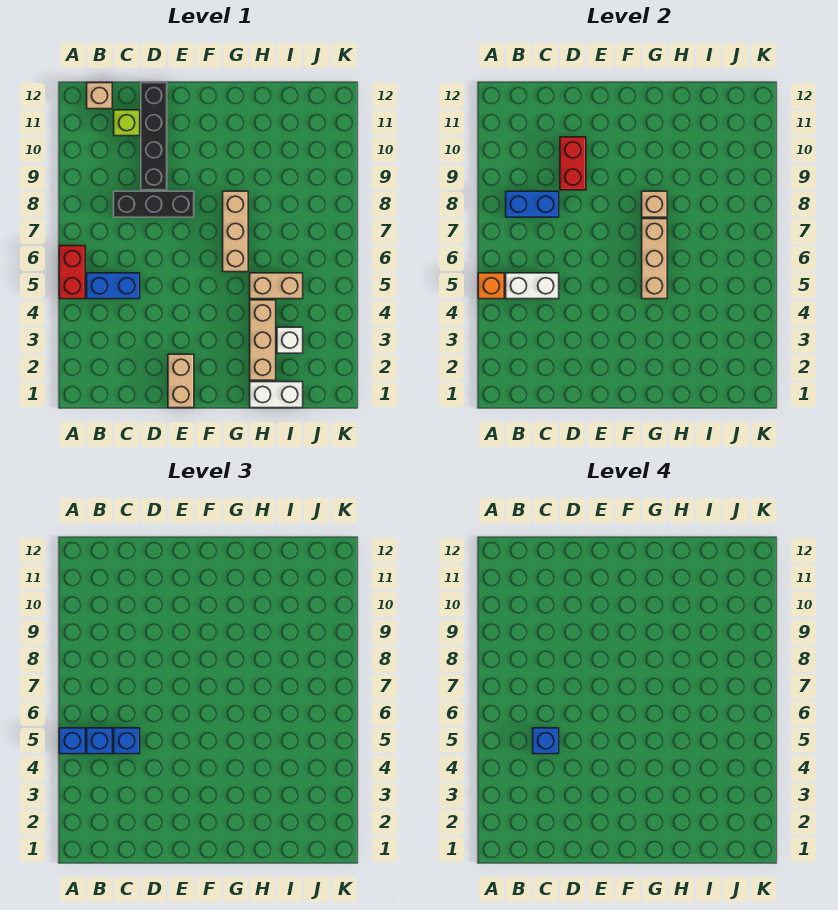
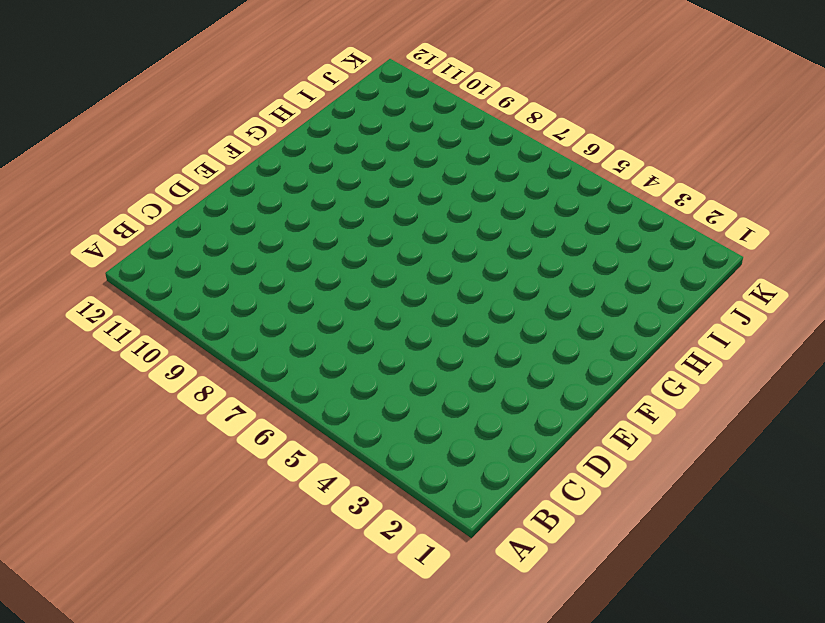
none -> red brick A5:A6 level 1
none -> blue brick B5:C5 level 1
none -> tan brick B12 level 1

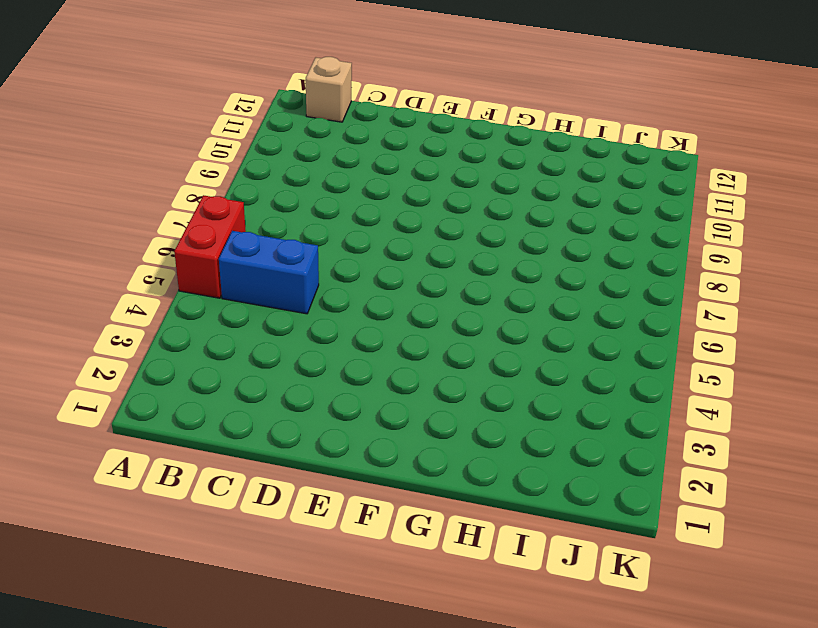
none -> black brick C8:E8 level 1
none -> lime brick C11 level 1
none -> black brick D9:D12 level 1

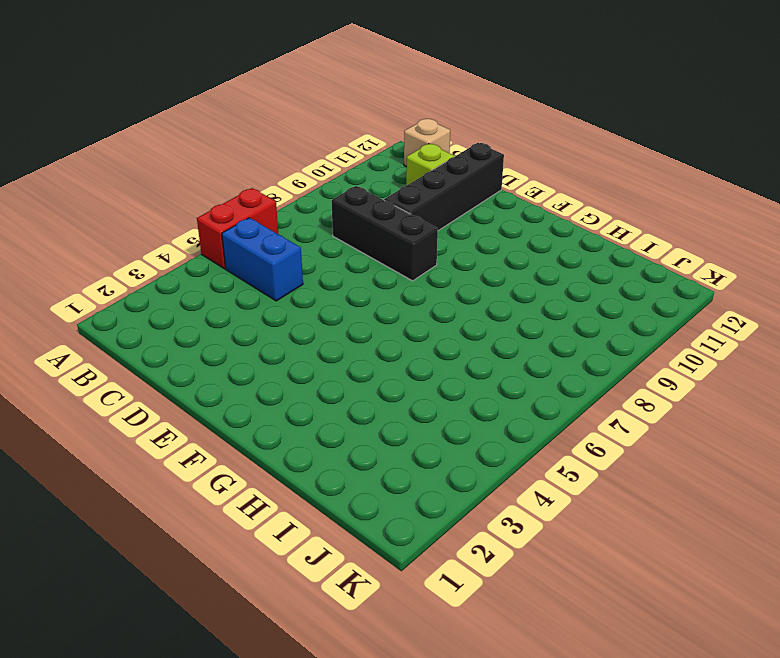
none -> tan brick E1:E2 level 1
none -> tan brick G6:G8 level 1
none -> white brick H1:I1 level 1

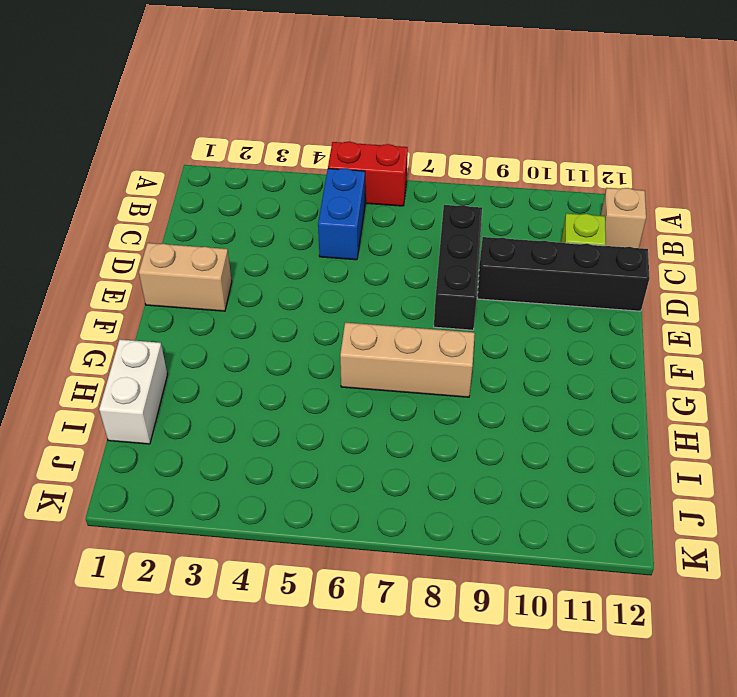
none -> tan brick H2:H4 level 1
none -> tan brick H5:I5 level 1
none -> white brick I3 level 1

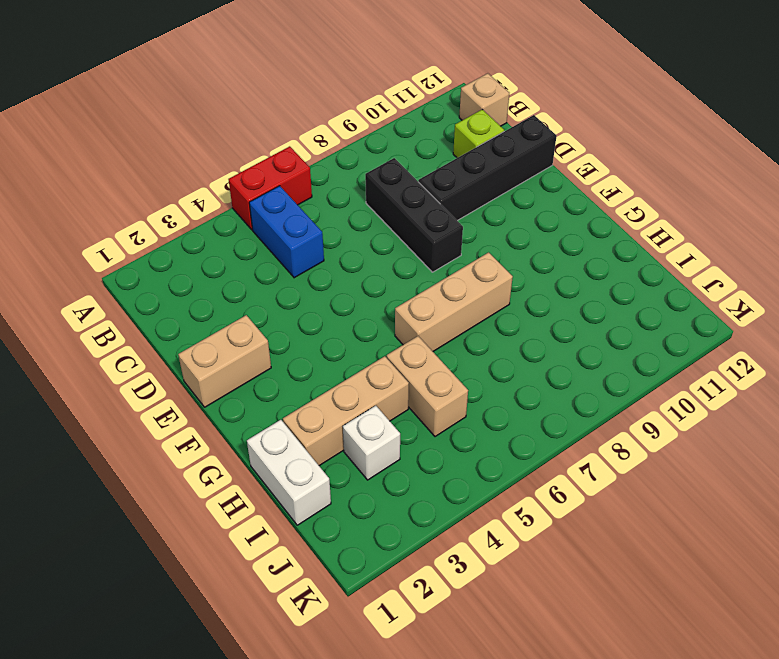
none -> orange brick A5 level 2
none -> white brick B5:C5 level 2
none -> blue brick B8:C8 level 2

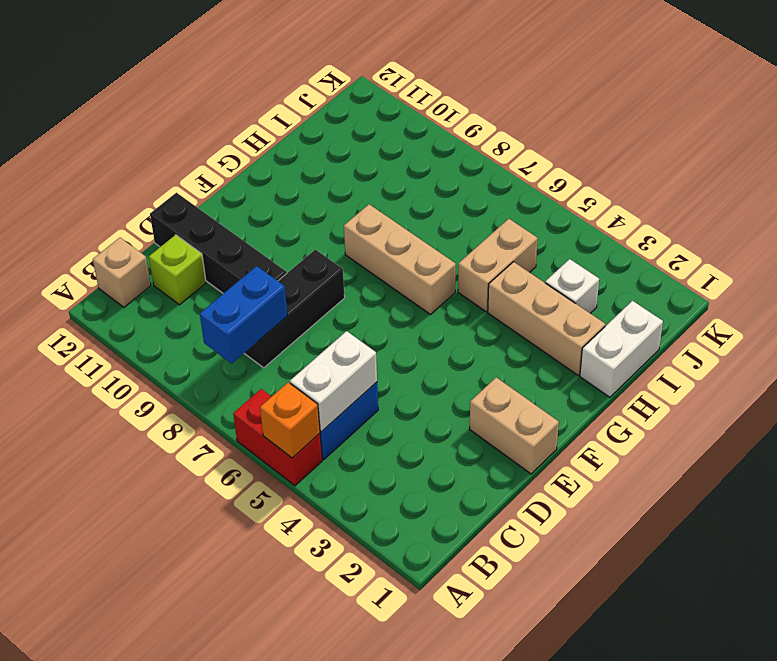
none -> red brick D9:D10 level 2
none -> tan brick G5:G7 level 2
none -> tan brick G8 level 2

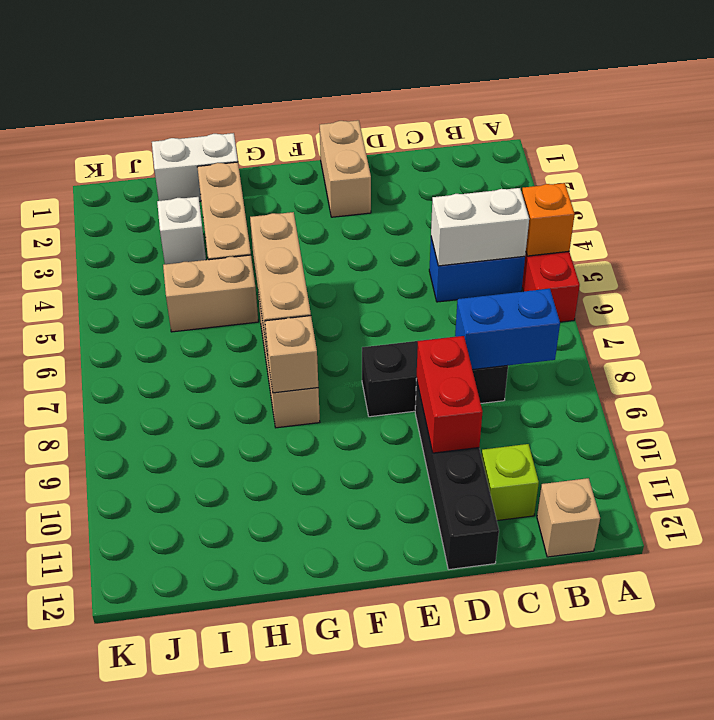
none -> blue brick A5 level 3
none -> blue brick B5 level 3
none -> blue brick C5 level 3

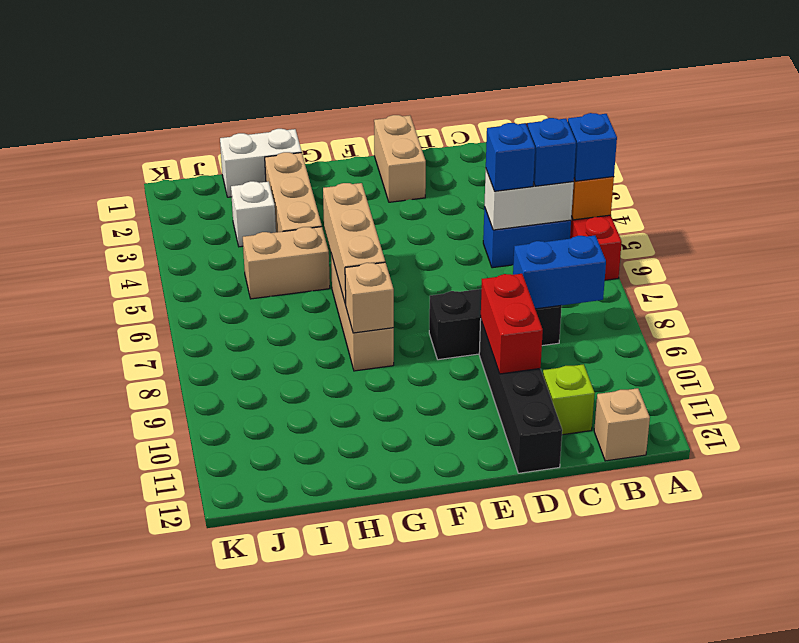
none -> blue brick C5 level 4

